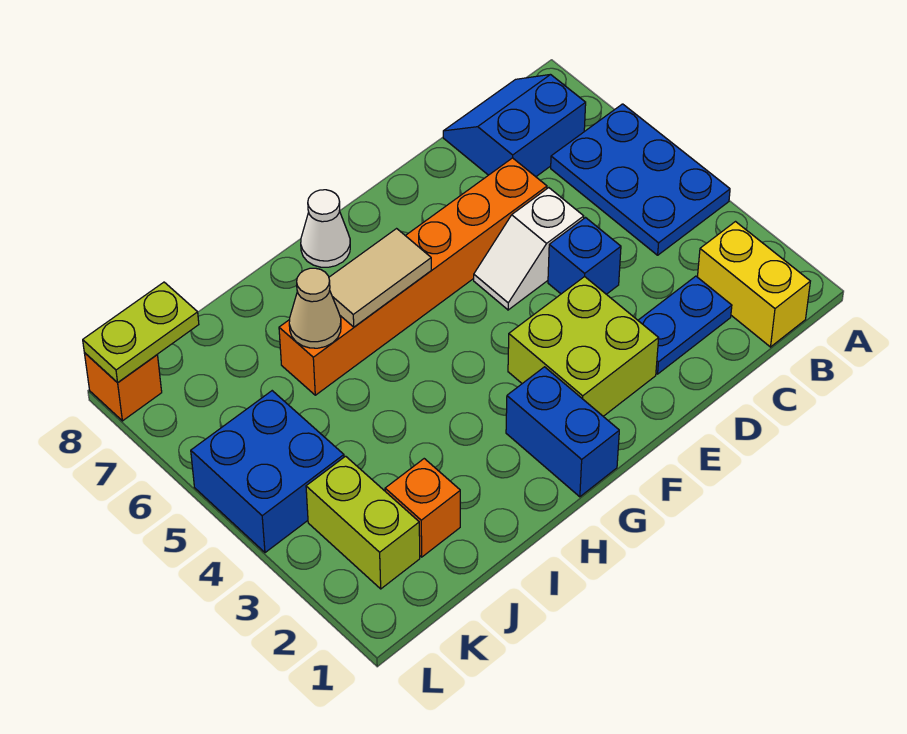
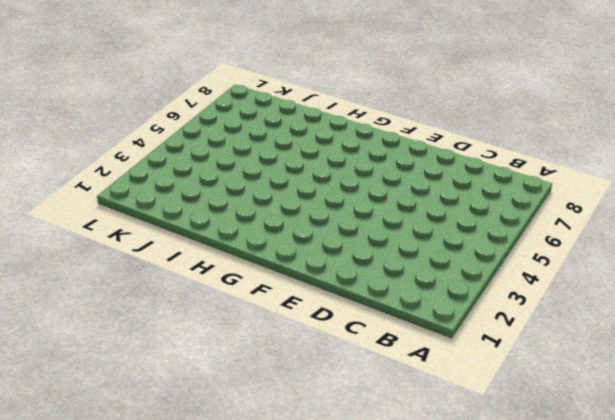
none -> blue plate A4:B6 level 1
none -> yellow brick B1:B2 level 1
none -> blue slope B7:C8 level 1 top 7

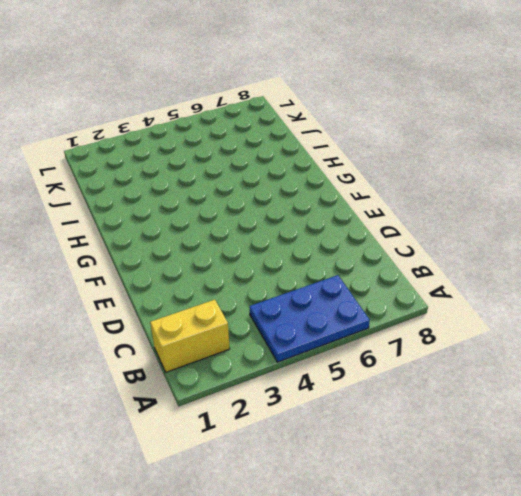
none -> blue slope B7:C8 level 1 top 7
none -> blue plate C2:D2 level 1
none -> blue brick D4 level 1

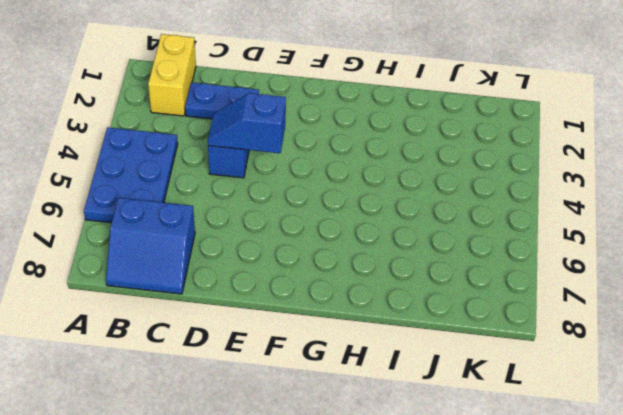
blue slope D4:E4 level 2 top E -> none
none -> white slope D5:E5 level 1 top D
none -> orange brick D6:I6 level 1
none -> lime brick E2:F3 level 1

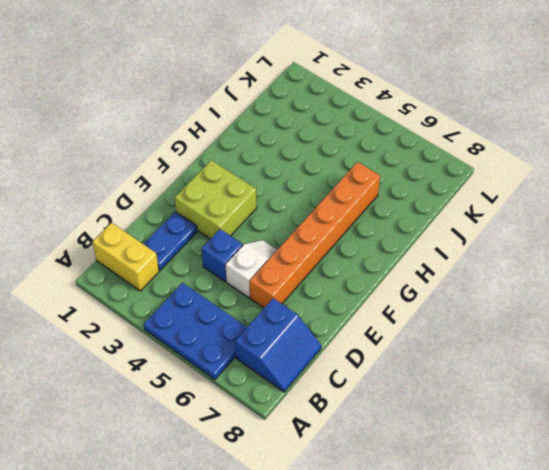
none -> blue brick G1:G2 level 1
none -> white cone G8 level 1
none -> orange brick J2 level 1

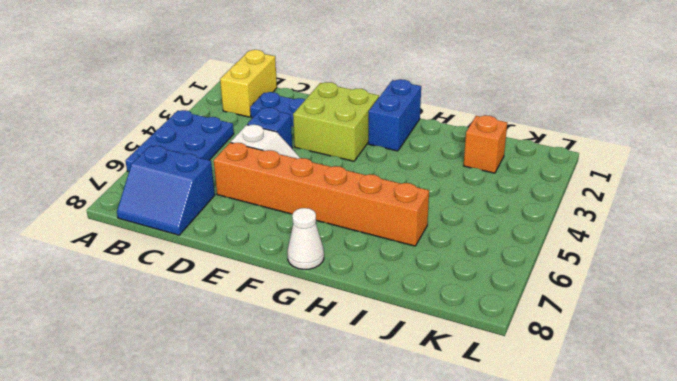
none -> lime brick K2:K3 level 1
none -> blue brick K4:L5 level 1
none -> orange brick L8 level 1

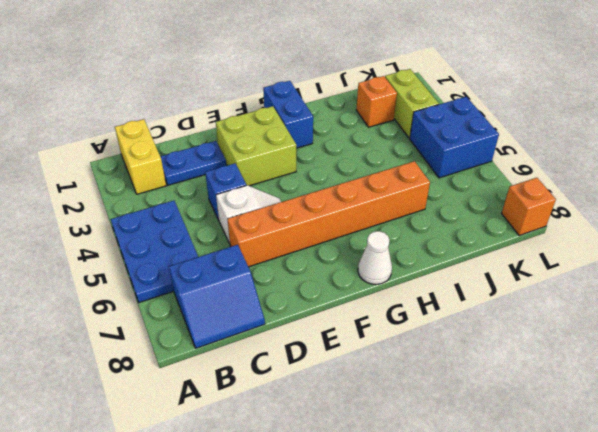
none -> tan tile G6:H6 level 2
none -> tan cone I6 level 2
none -> lime plate K8:L8 level 2

